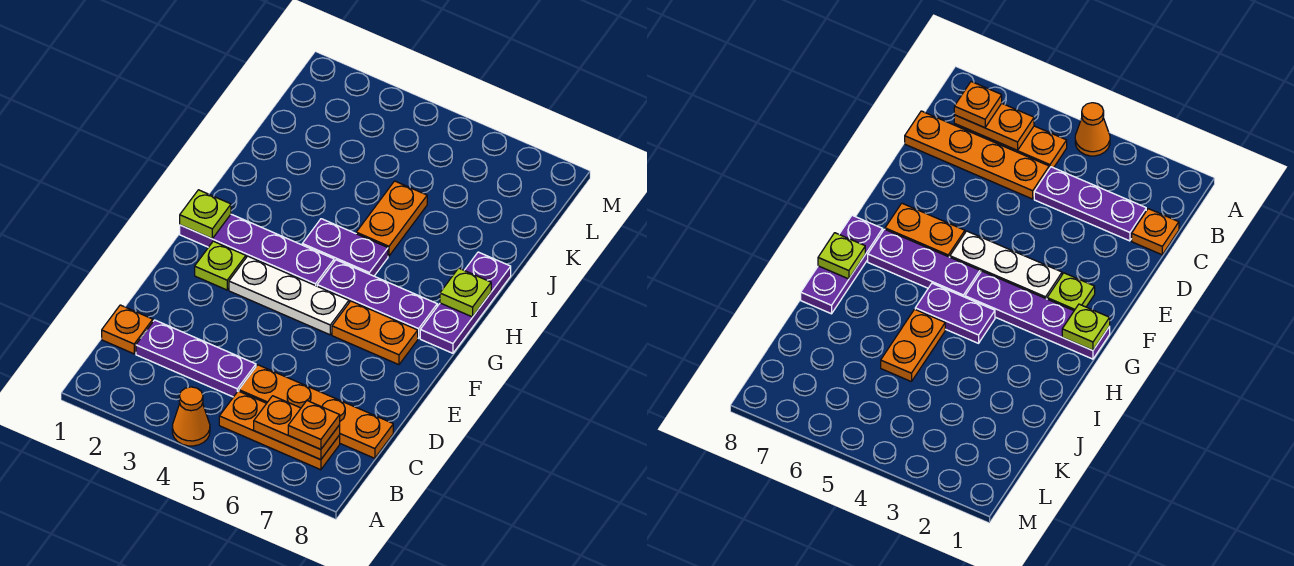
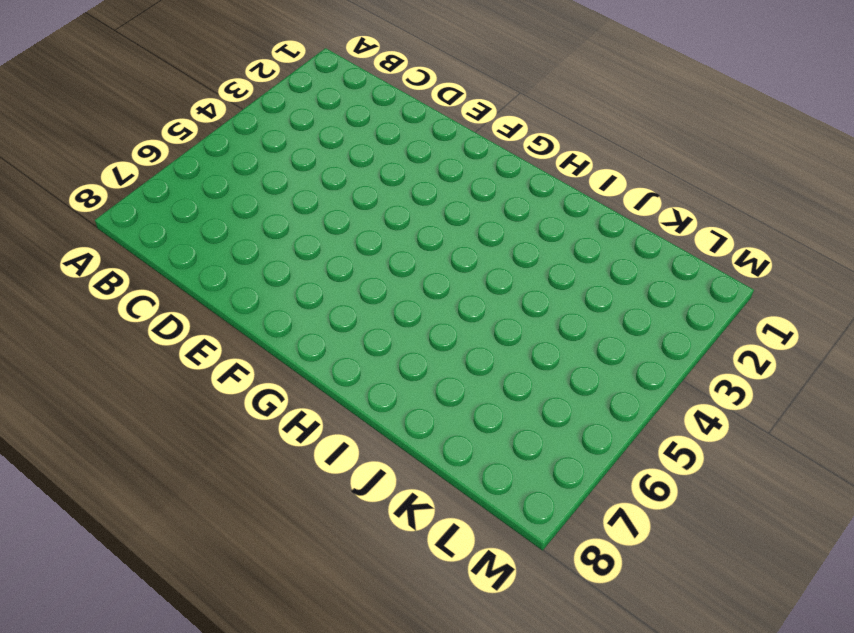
none -> orange cone A4 level 1
none -> orange plate B5:B7 level 1
none -> orange plate C1 level 1

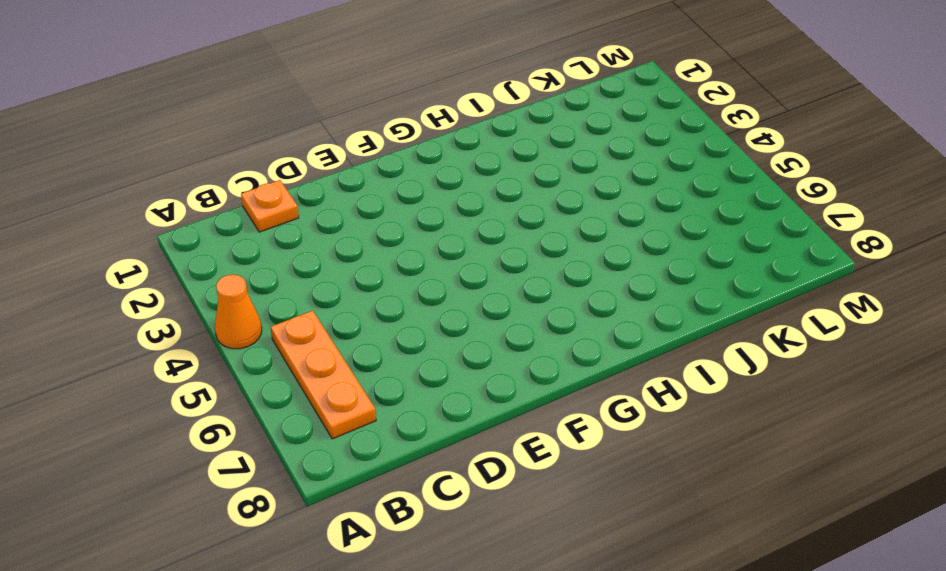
none -> purple plate C2:C4 level 1
none -> orange plate C5:C8 level 1
none -> lime plate F2 level 1

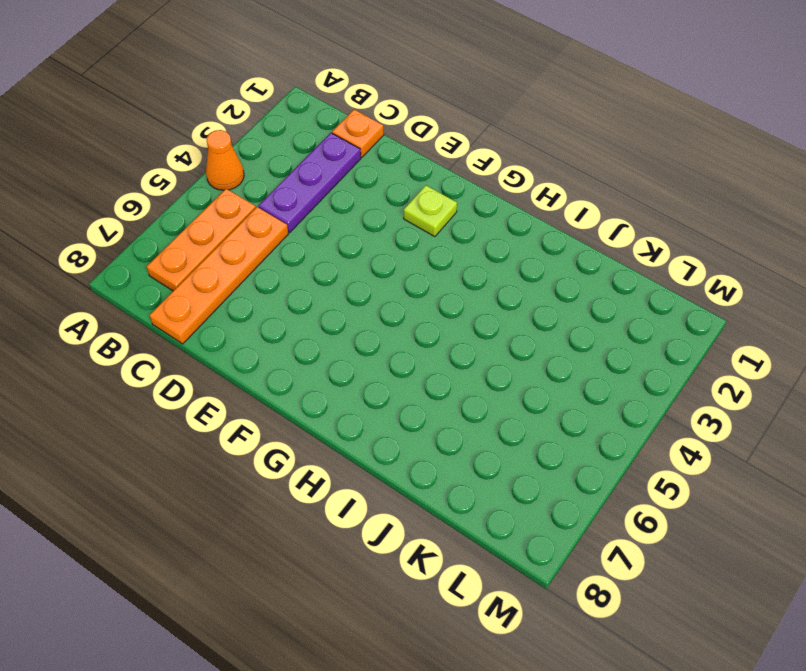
none -> white plate F3:F5 level 1
none -> orange plate F6:F7 level 1
none -> purple plate G1:G4 level 1

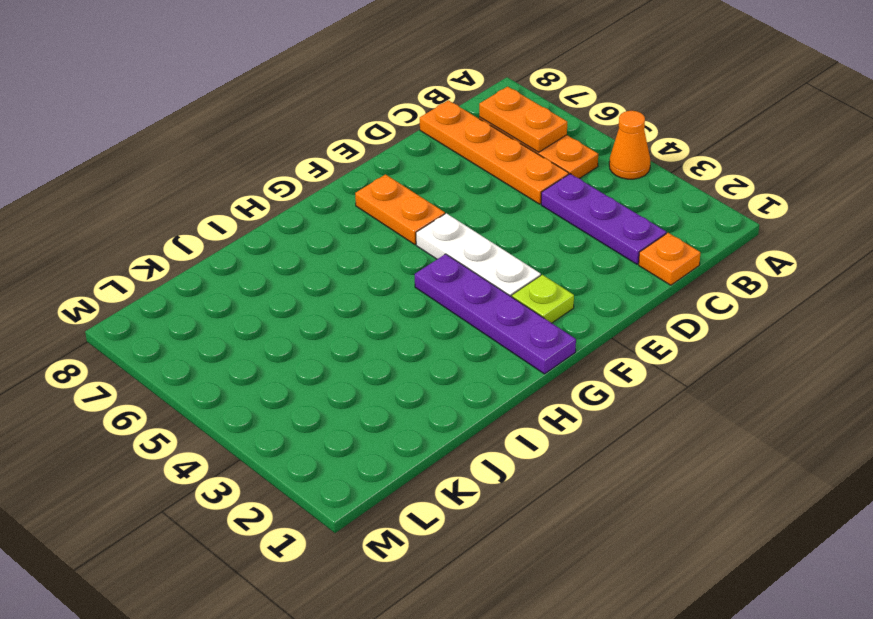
none -> purple plate G5:G7 level 1
none -> purple plate G8:I8 level 1
none -> purple plate H4:H5 level 1

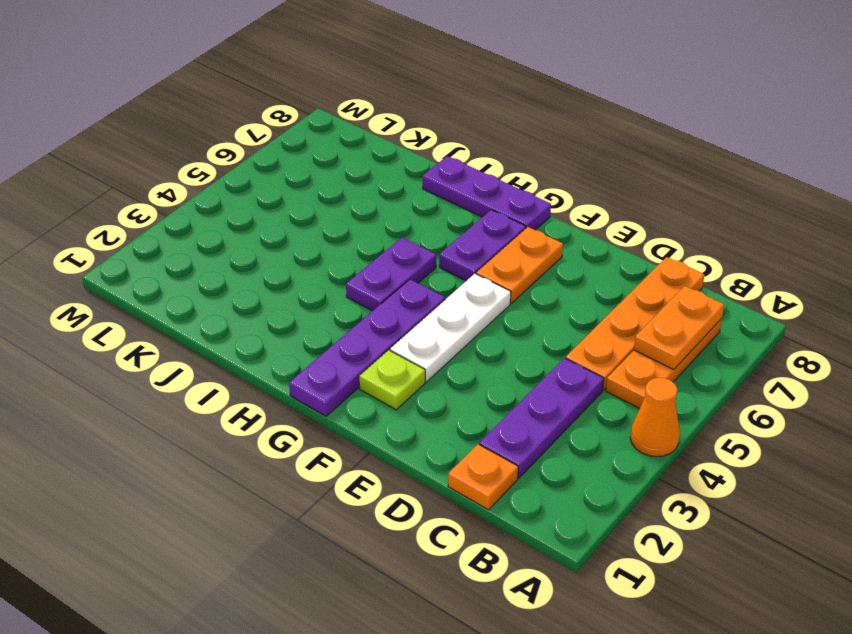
purple plate G6:G7 level 1 -> purple plate G5:G7 level 1
none -> orange plate I5:J5 level 1
none -> lime plate G1 level 2
none -> lime plate H8 level 2

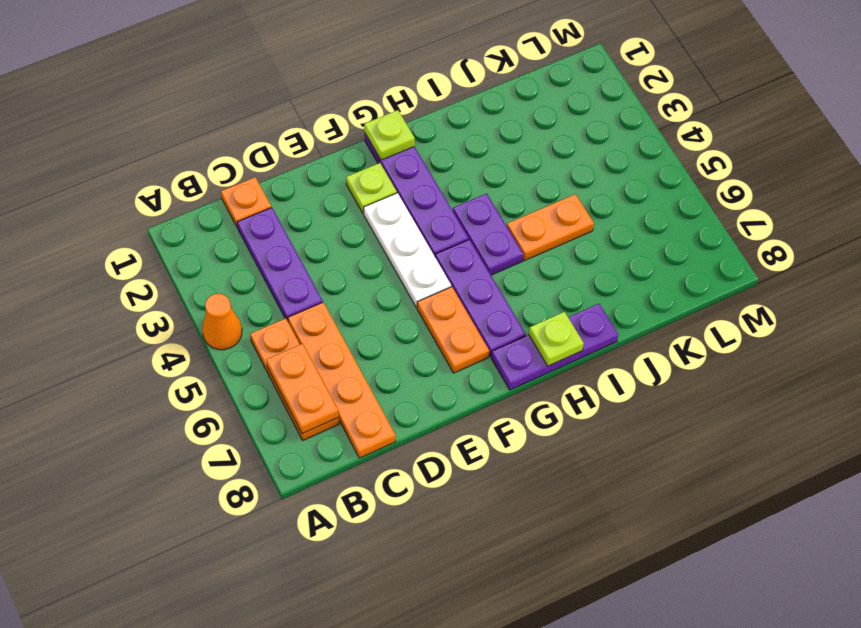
none -> orange plate B7 level 3

